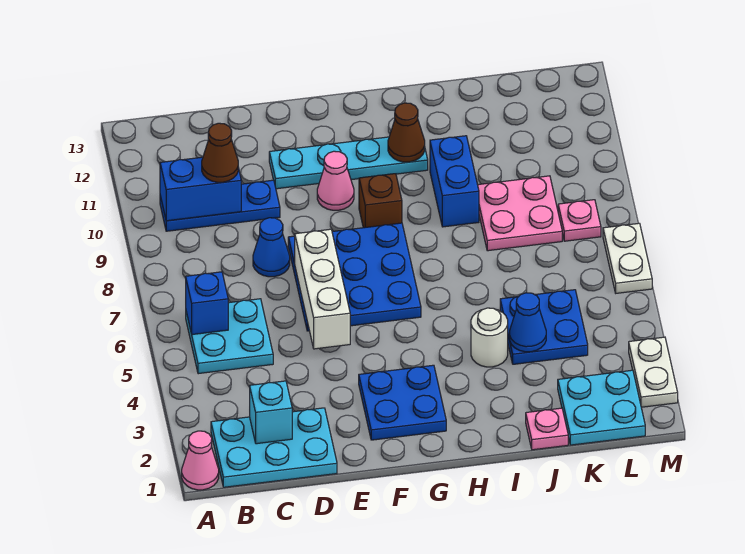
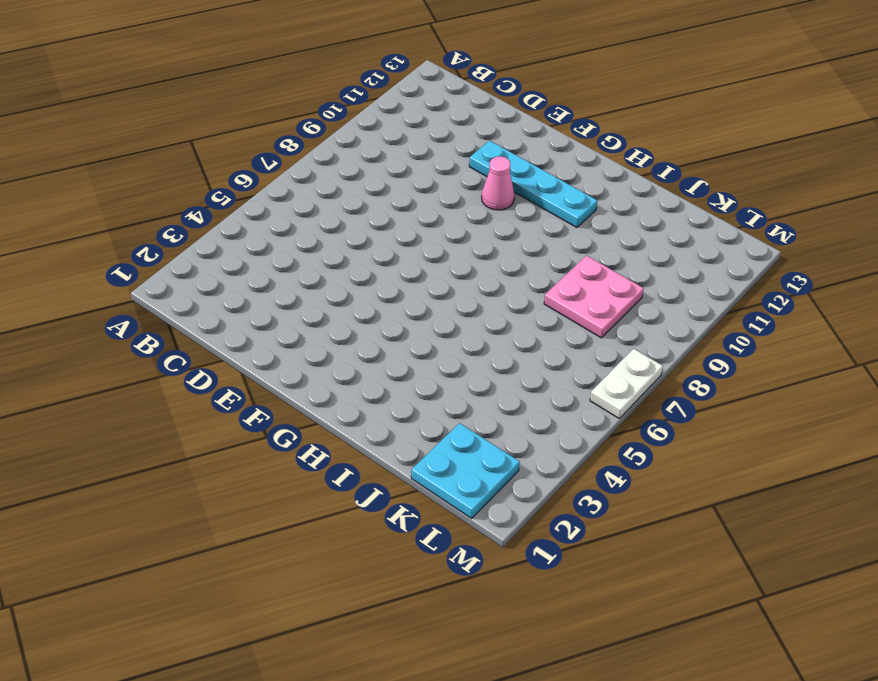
none -> pink cone A1 level 1
none -> cyan plate B1:D2 level 1
none -> cyan plate B5:C6 level 1

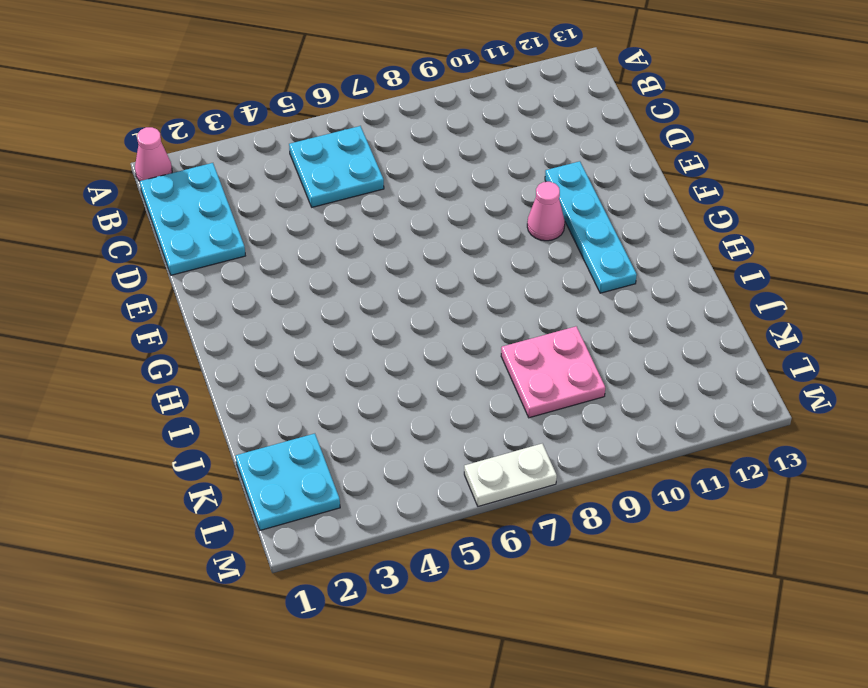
none -> blue plate B10:D10 level 1
none -> blue cone D8 level 1
none -> blue plate E6:G8 level 1

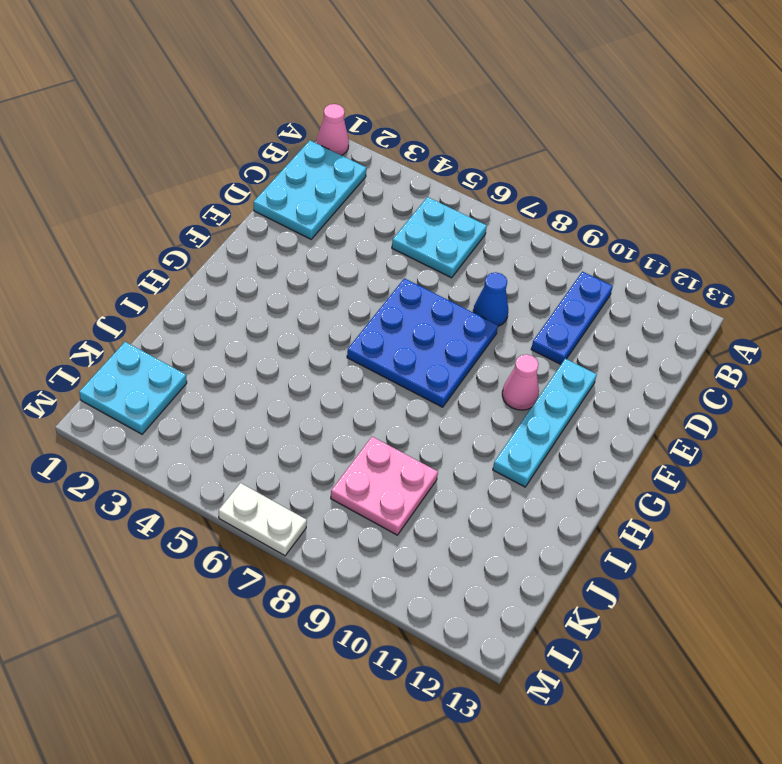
none -> blue plate F2:G3 level 1
none -> brown brick G9 level 1
none -> white round brick I4 level 1

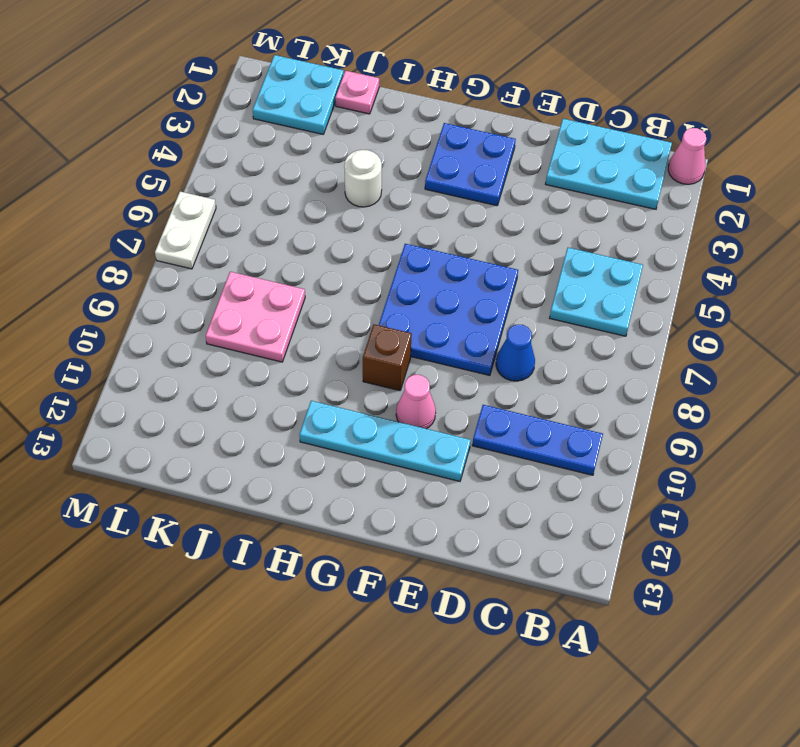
none -> blue brick I9:I10 level 1
none -> blue plate J4:K5 level 1
none -> pink plate L8 level 1

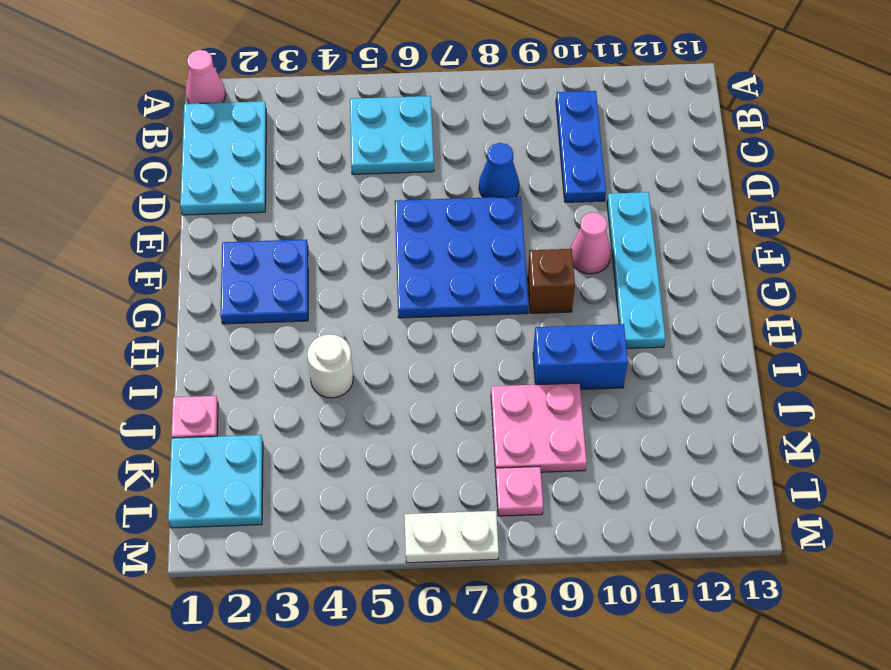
none -> blue plate J4:K5 level 1
none -> white plate M2:M3 level 1
none -> blue brick B6 level 2

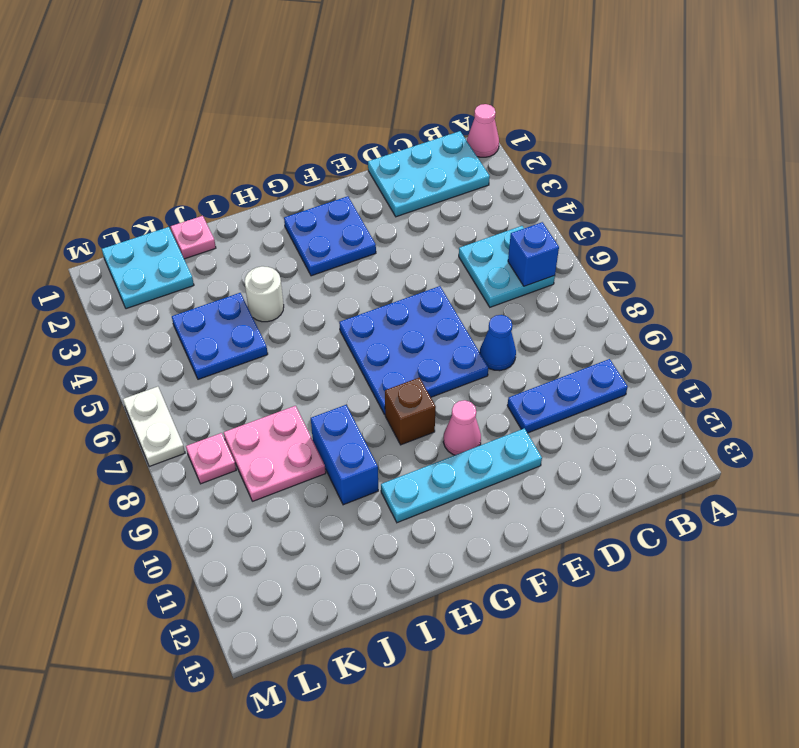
none -> white plate M2:M3 level 1
none -> blue brick B10:C10 level 2
none -> cyan brick C2 level 2

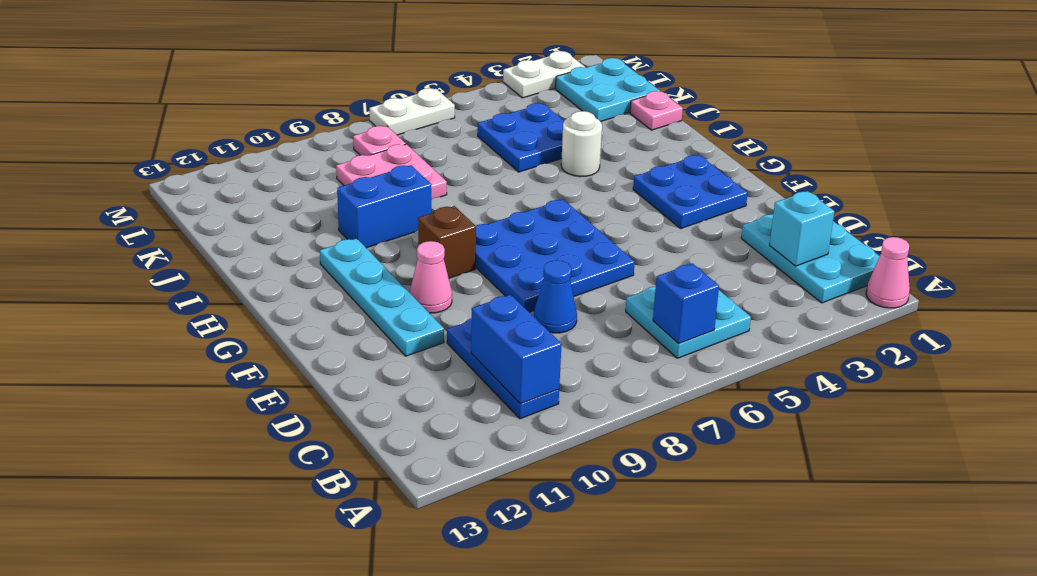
none -> white brick E5:E7 level 2
none -> brown cone H11 level 2
none -> blue cone J4 level 2

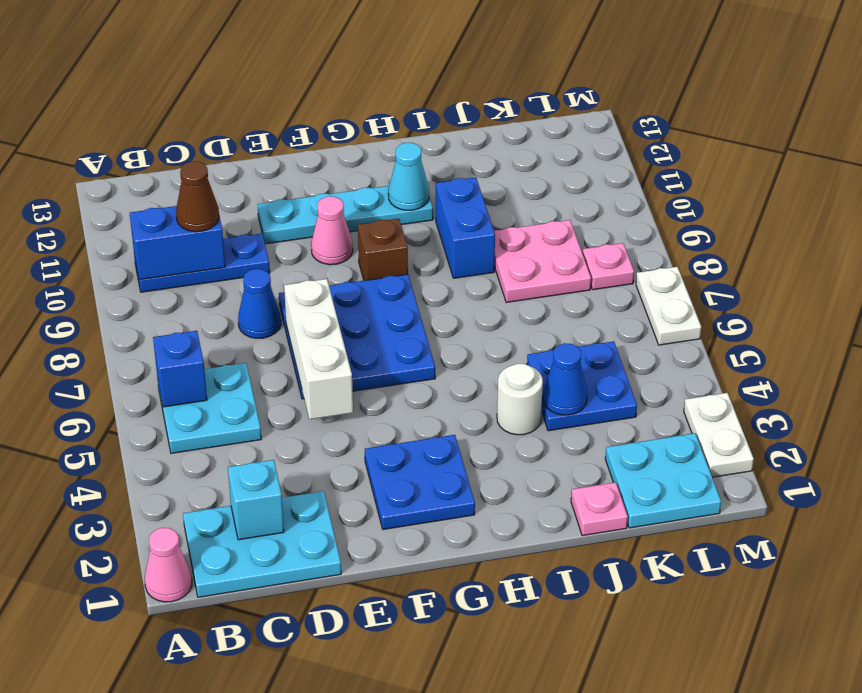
cyan cone H11 level 2 -> brown cone H11 level 2

